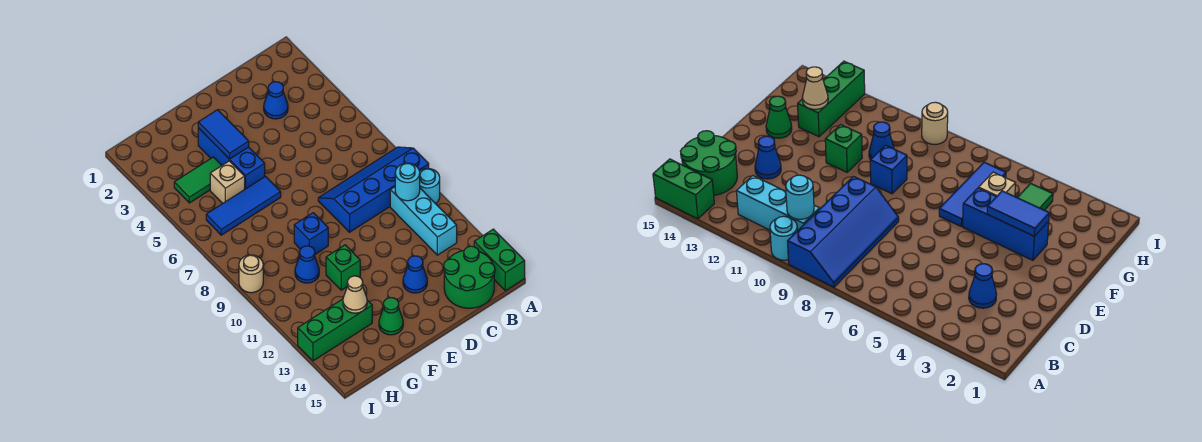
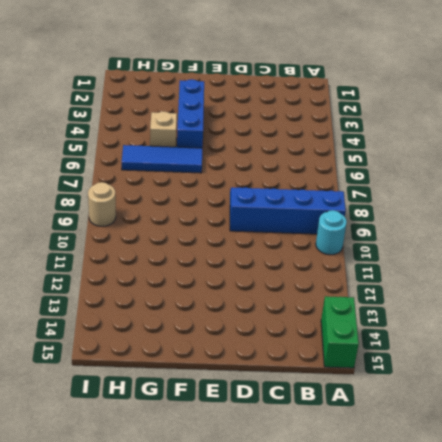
none -> cyan brick B10:B12 level 1
none -> green round brick B14:C15 level 1
none -> blue cone C3 level 1

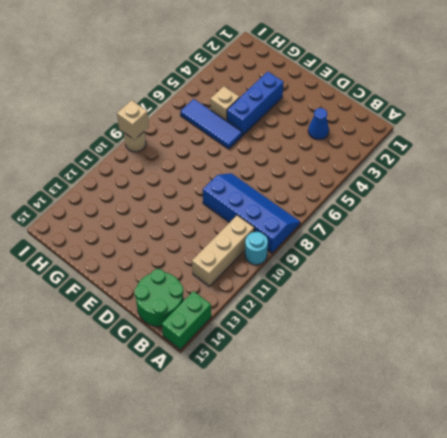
tan brick B10:B12 level 1 -> cyan brick B10:B12 level 1
tan brick I9 level 2 -> none
none -> blue cone D13 level 1
none -> blue brick F9 level 1
none -> green brick F11 level 1

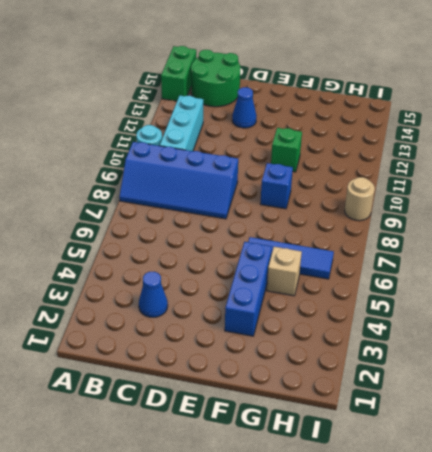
none -> green cone F14 level 1
none -> green tile G4:H4 level 1
none -> blue cone G10 level 1

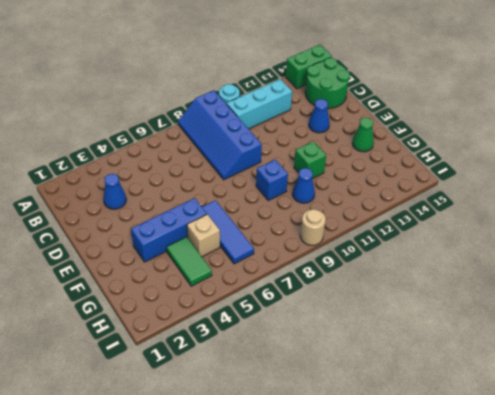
none -> green brick G13:I13 level 1
none -> cyan round brick B10 level 2
none -> blue tile F3:F4 level 2

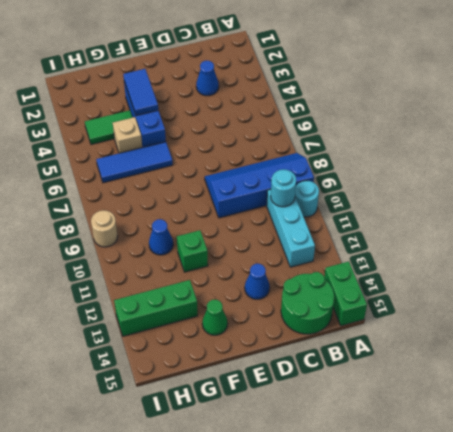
none -> blue brick F9 level 1
none -> tan cone G13 level 2

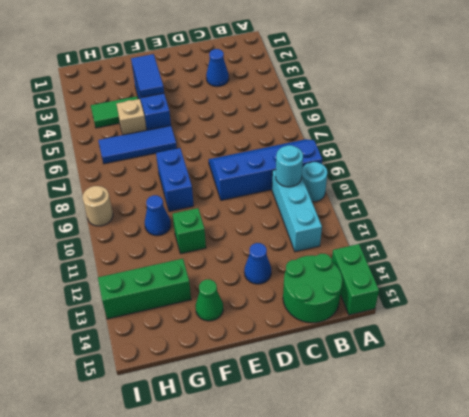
blue brick F8:F9 level 1 -> blue brick F9 level 1
none -> tan cone G13 level 2

